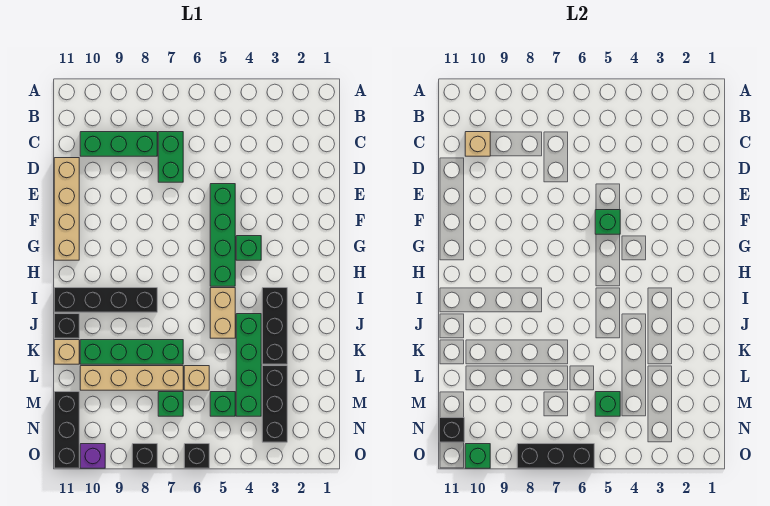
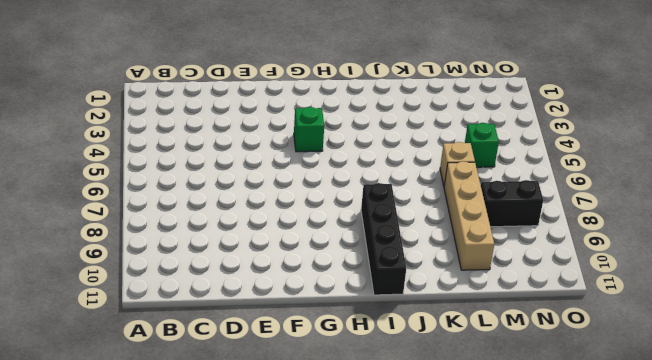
black brick M8:N8 level 1 -> none
none -> green brick C7:D7 level 1
none -> green brick C8:C10 level 1
none -> tan brick D11:G11 level 1

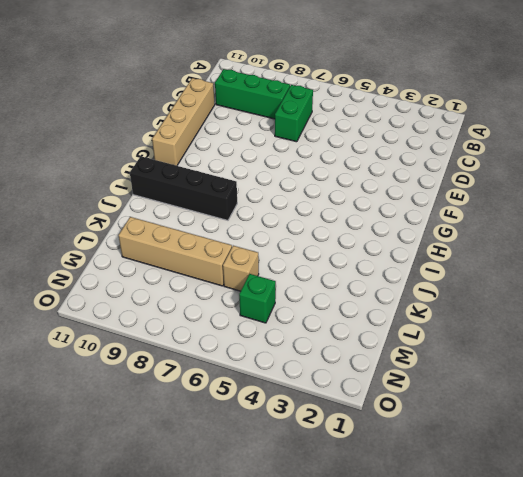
none -> green brick E5:H5 level 1
none -> green brick G4 level 1
none -> black brick I3:K3 level 1

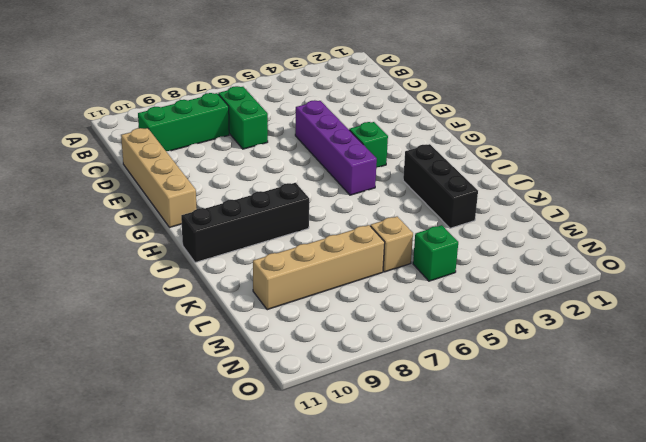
purple brick E5:H5 level 1 -> green brick E5:H5 level 1
none -> tan brick I5:J5 level 1
none -> green brick J4:M4 level 1
none -> black brick J11 level 1

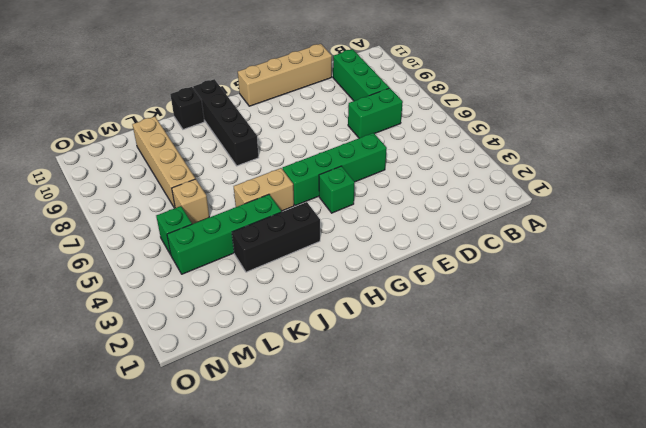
none -> green brick K7:K10 level 1
none -> tan brick K11 level 1
none -> black brick L3:N3 level 1

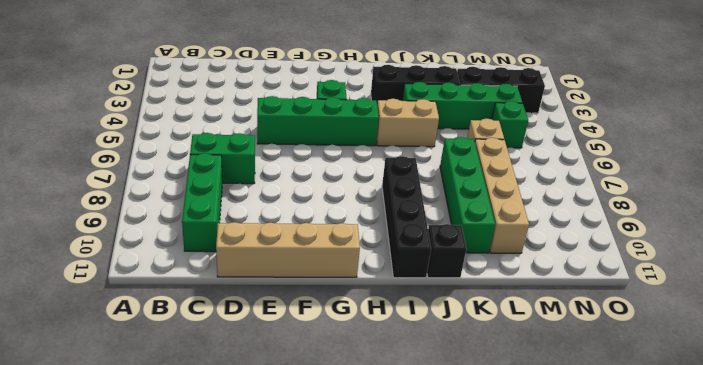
none -> tan brick K11 level 1
none -> green brick M7 level 1
none -> black brick M11:O11 level 1

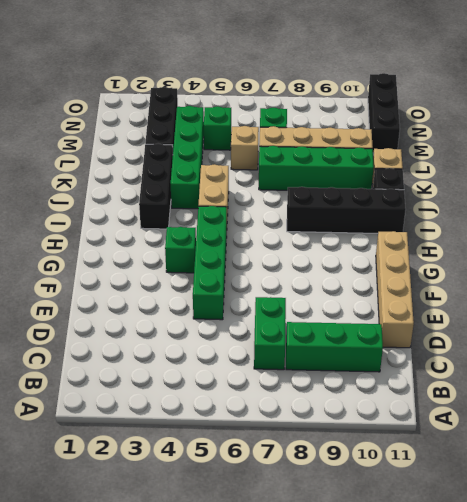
none -> black brick O6 level 1
none -> black brick O8 level 1
none -> purple brick O10 level 1

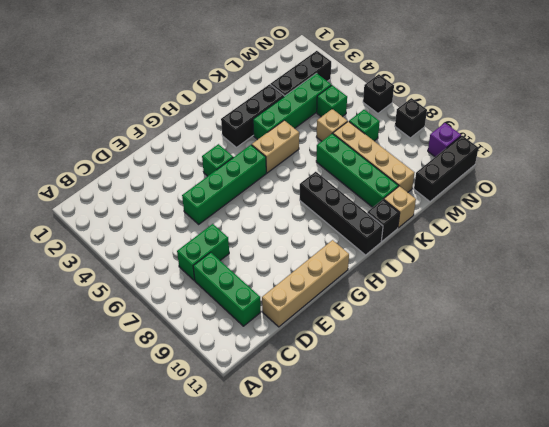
none -> tan brick C10 level 2
none -> green brick F5 level 2
none -> green brick M5 level 2

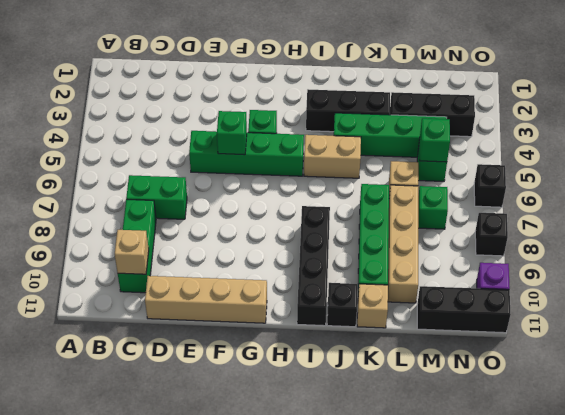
none -> black brick N11 level 2
none -> black brick O6:O8 level 2
none -> green brick O10 level 2

